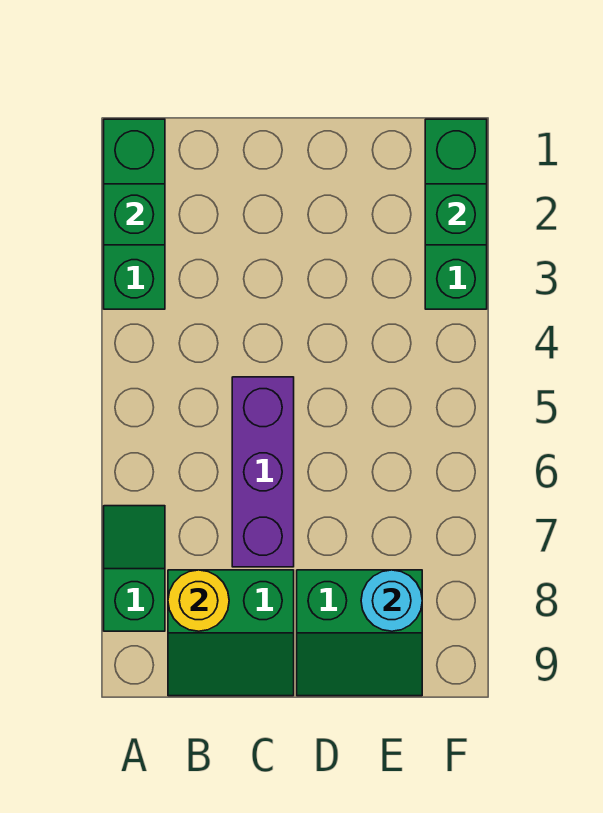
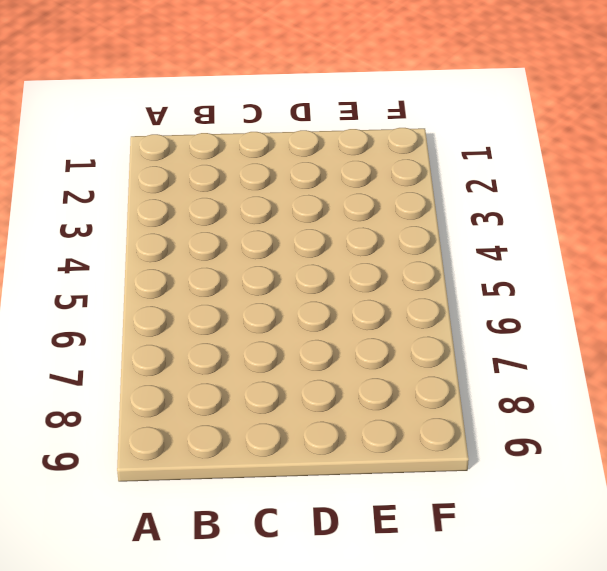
none -> green brick A1:A3 level 1
none -> green slope A7:A8 level 1 top 8

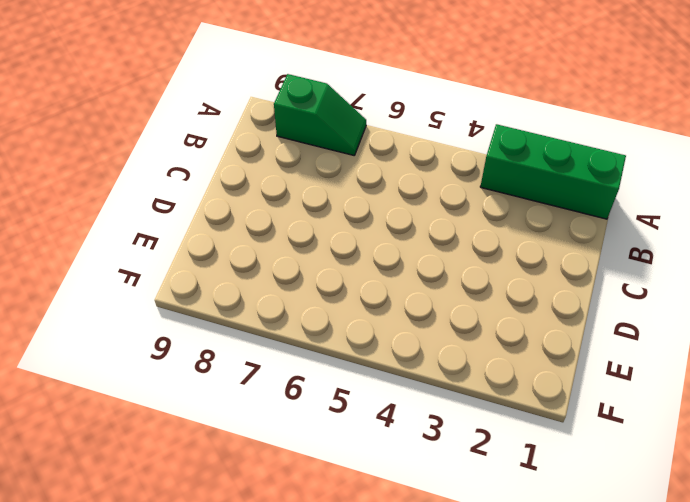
none -> green slope B8:C9 level 1 top 8
none -> purple brick C5:C7 level 1

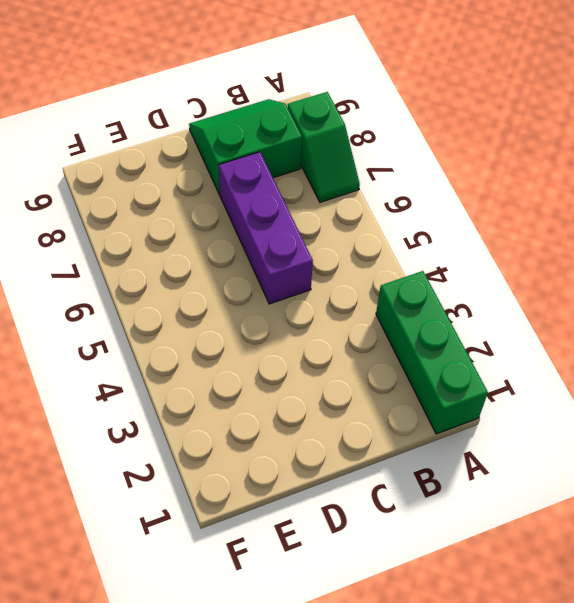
none -> green slope D8:E9 level 1 top 8
none -> green brick F1:F3 level 1

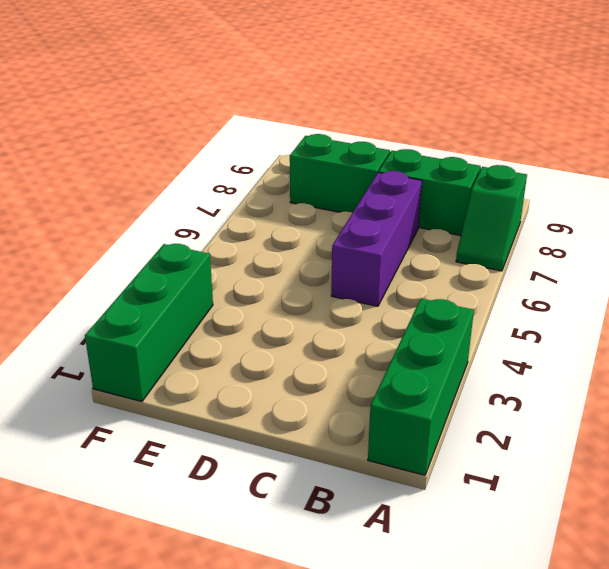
none -> green brick A2 level 2
none -> yellow round brick B8 level 2

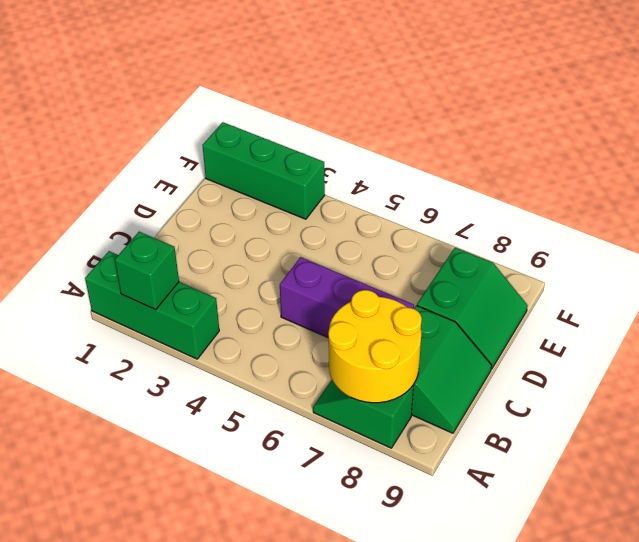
yellow round brick A7:B8 level 2 -> yellow round brick B8 level 2
none -> cyan round brick E8 level 2
none -> green brick F2 level 2

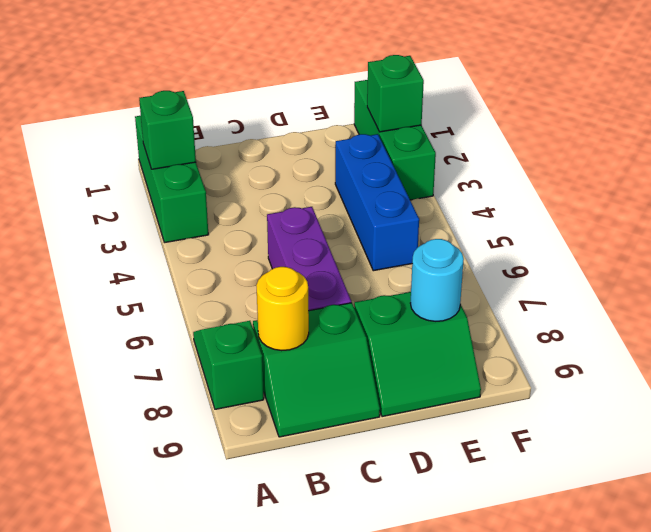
blue brick E3:E5 level 1 -> none

